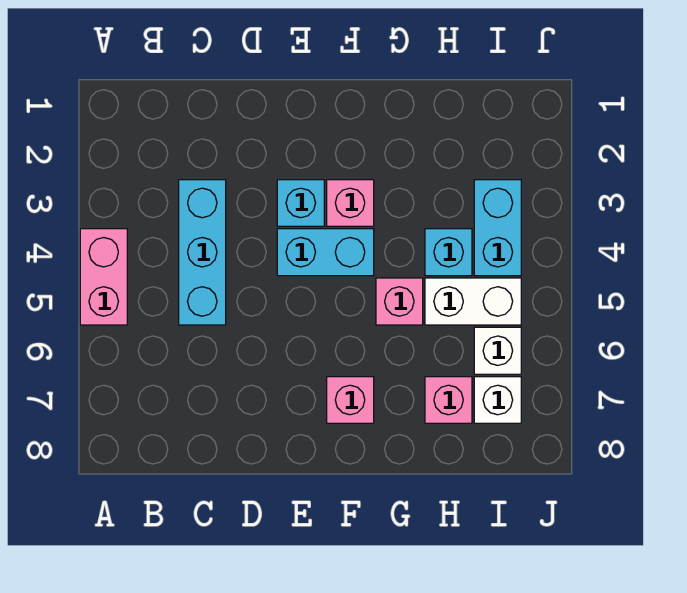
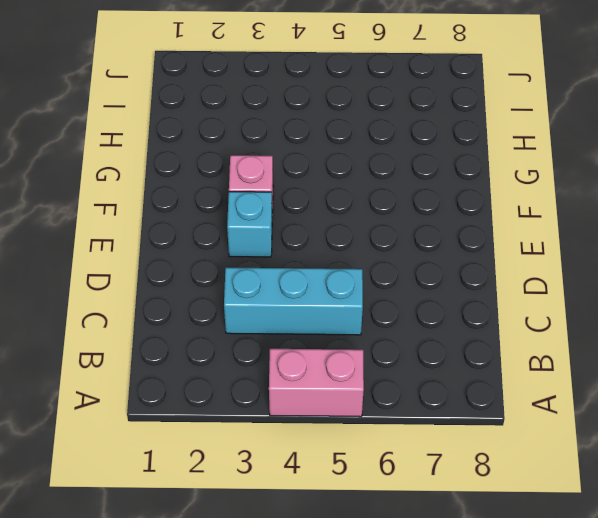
none -> cyan brick E4:F4 level 1
none -> pink brick F7 level 1
none -> pink brick G5 level 1

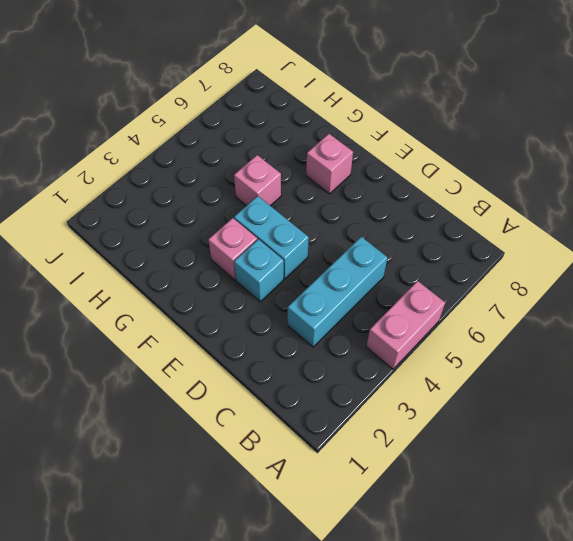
none -> cyan brick H4 level 1
none -> white brick H5:I5 level 1
none -> pink brick H7 level 1

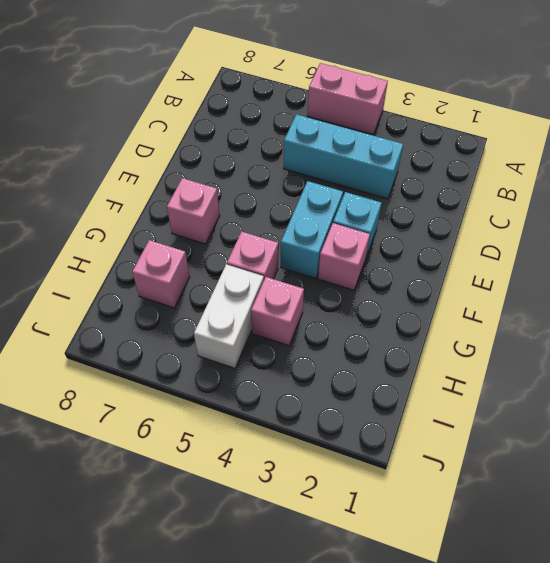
pink brick H4 level 1 -> cyan brick H4 level 1
none -> cyan brick I3:I4 level 1
none -> white brick I6 level 1
none -> white brick I7 level 1

